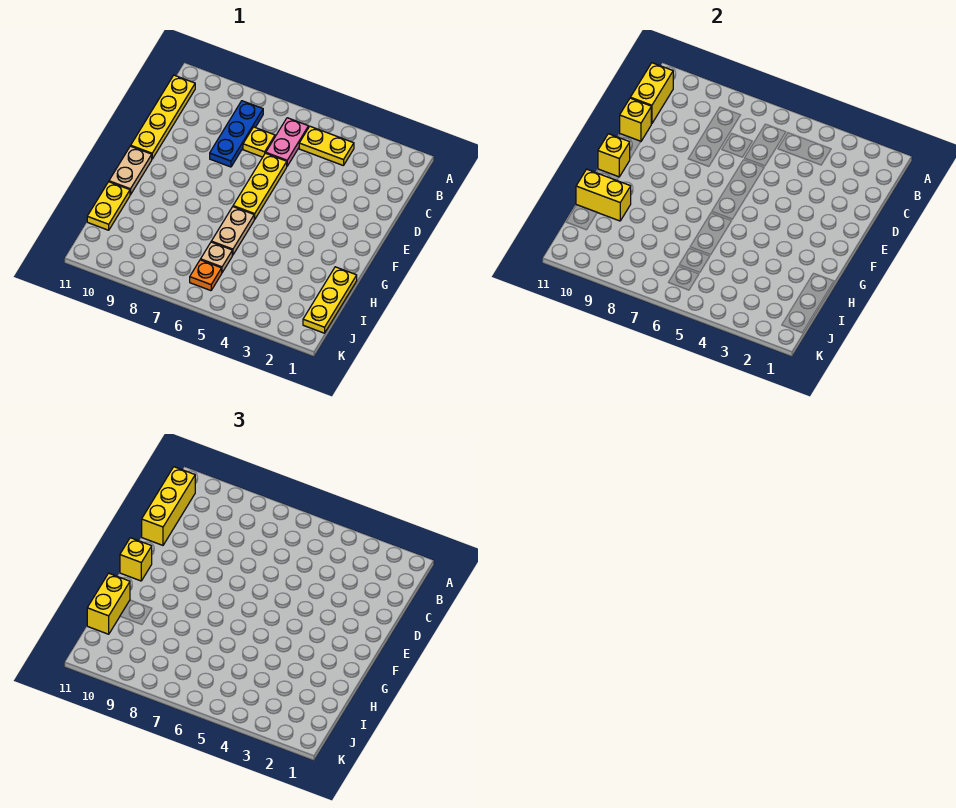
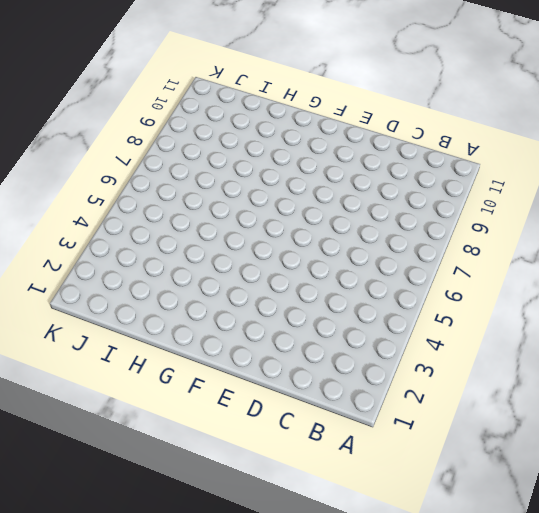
none -> yellow plate B4:B5 level 1
none -> pink plate B6:C6 level 1
none -> blue plate B8:D8 level 1

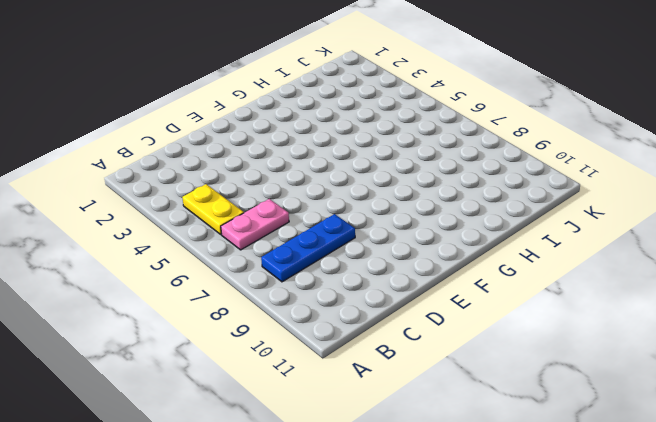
none -> yellow plate B11:E11 level 1
none -> yellow plate C7 level 1
none -> yellow plate D6:F6 level 1

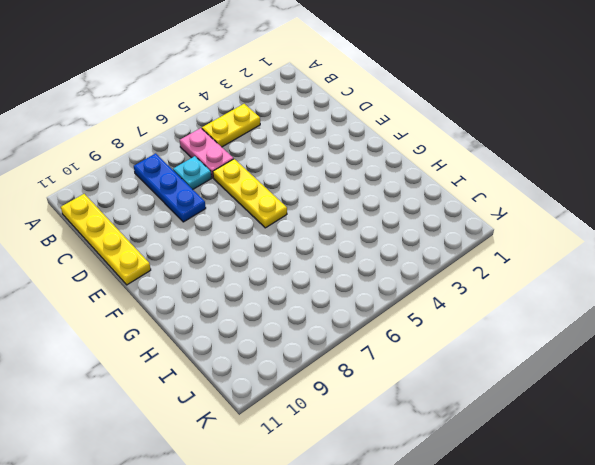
cyan plate C7 level 1 -> yellow plate C7 level 1
none -> tan plate F11:G11 level 1
none -> tan plate G6:H6 level 1
none -> yellow plate H1:J1 level 1

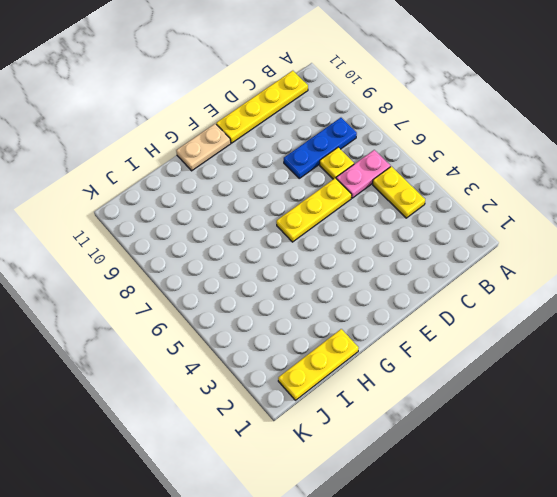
none -> tan plate G6:H6 level 1
none -> yellow plate H11:I11 level 1
none -> tan plate I6 level 1

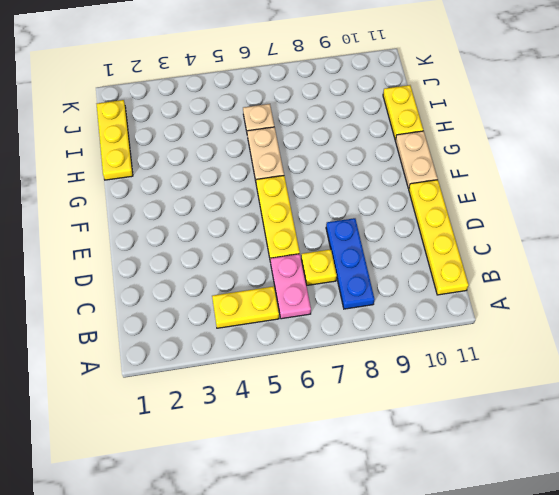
none -> orange plate J6 level 1
none -> yellow brick B11:C11 level 2
none -> yellow brick D11 level 2

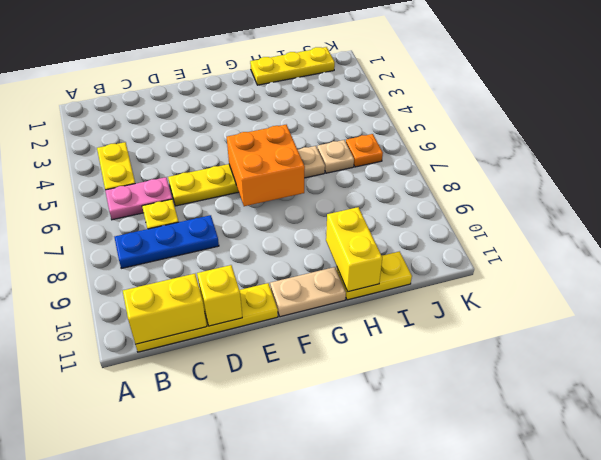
orange brick F6:G7 level 2 -> none
none -> yellow brick F11 level 2
none -> yellow brick B11:D11 level 3
none -> yellow brick F11 level 3

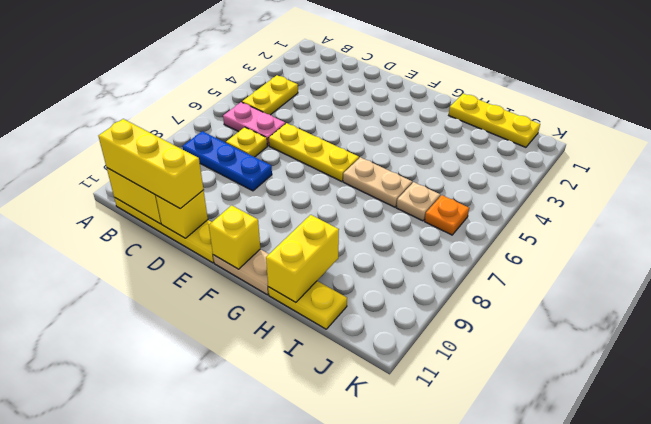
none -> yellow brick F11 level 3
none -> yellow brick H11:I11 level 3

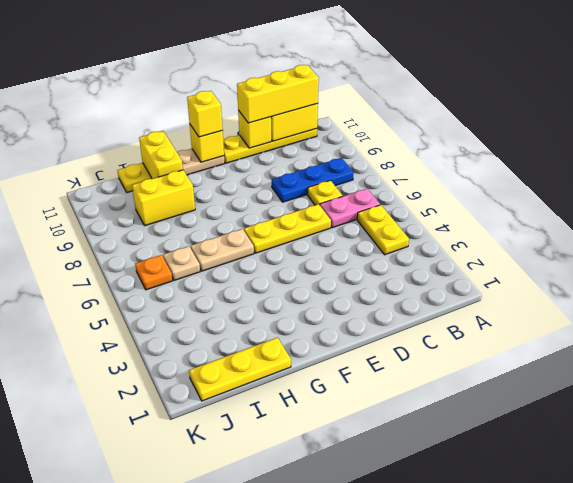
yellow brick H9:I9 level 1 -> yellow brick H11:I11 level 3

